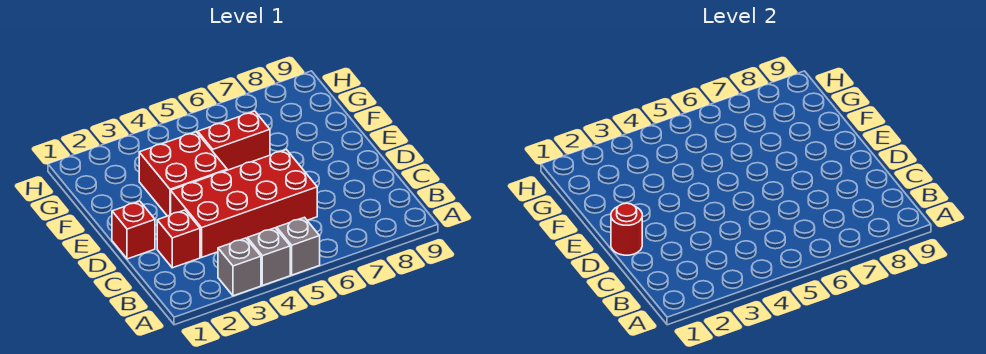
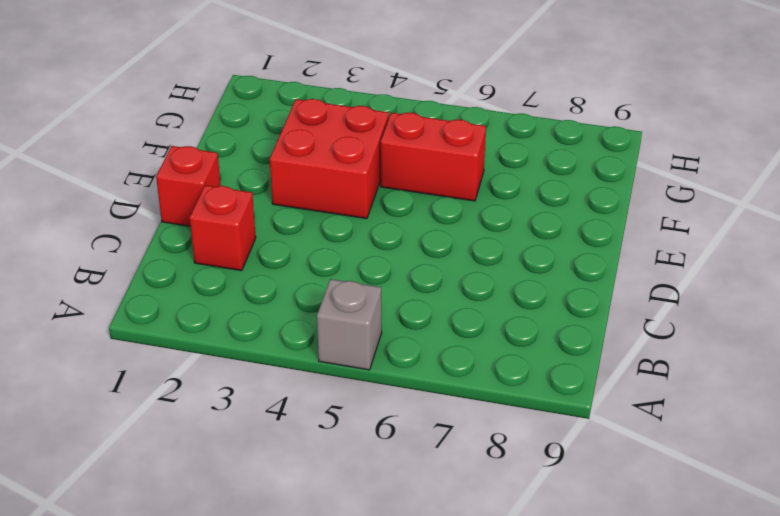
none -> grey brick A3 level 1
none -> grey brick A4 level 1

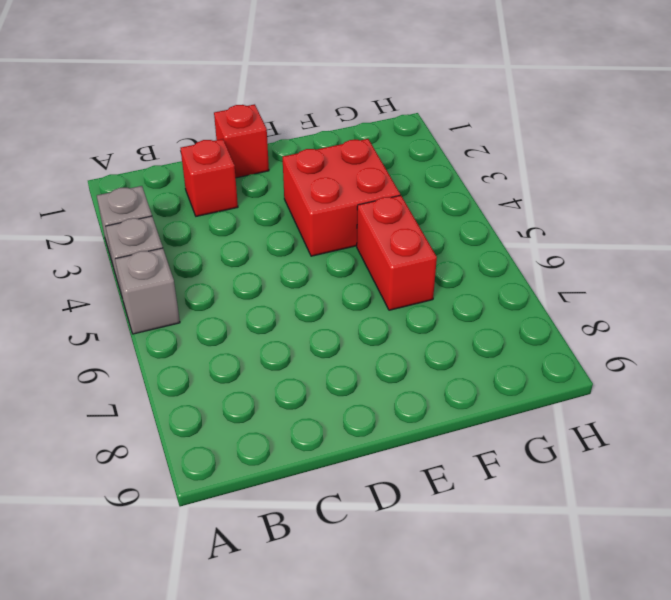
none -> red brick C3:D6 level 1
none -> red round brick D1 level 2

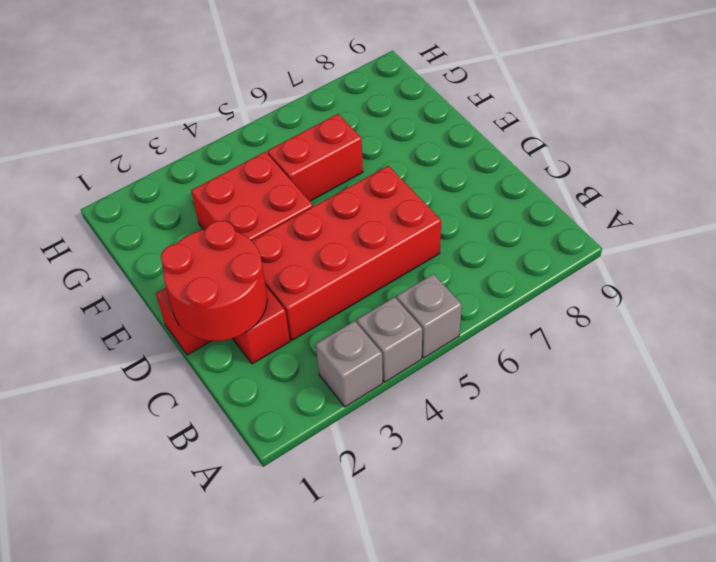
red round brick C1:D2 level 2 -> red round brick D1 level 2

